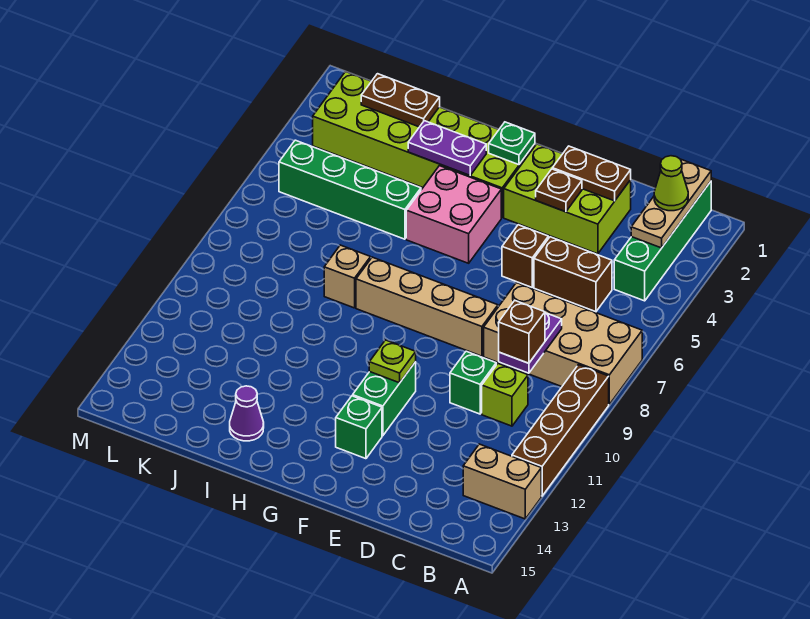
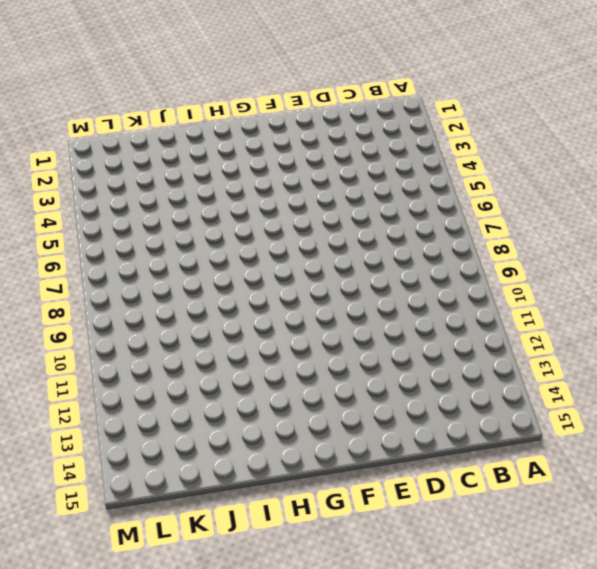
none -> tan brick A7:D8 level 1
none -> brown brick A9:A12 level 1
none -> tan brick A13:B13 level 1

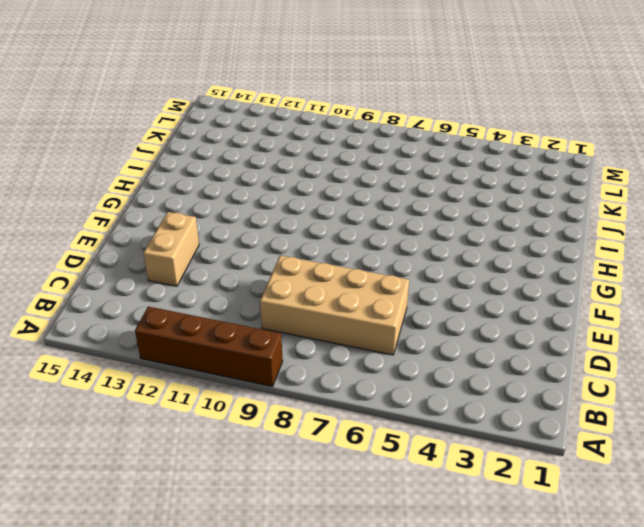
tan brick C6:D9 level 1 -> tan brick A7:D8 level 1
tan brick D13:E13 level 1 -> tan brick A13:B13 level 1
none -> green brick B1:B4 level 1
none -> brown brick C5:D5 level 1
none -> lime brick C10 level 1

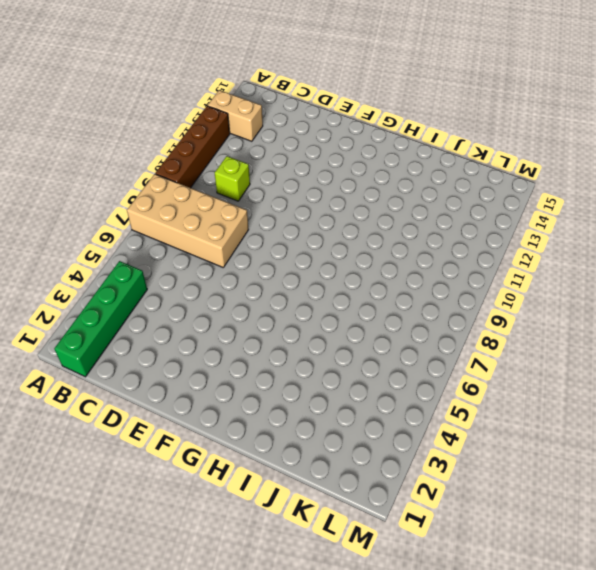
none -> brown brick C5:D5 level 1
none -> lime brick D2:F3 level 1
none -> green brick D10 level 1

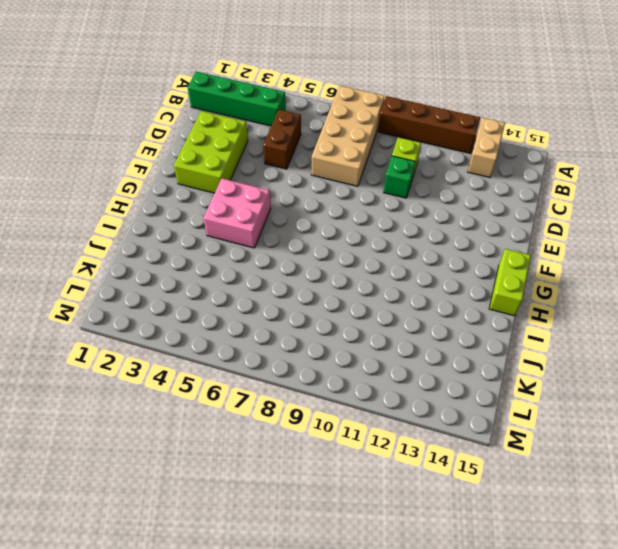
lime brick G15:H15 level 1 -> none
none -> brown brick E5 level 1
none -> tan brick E8:H8 level 1
none -> green brick F11:F12 level 1

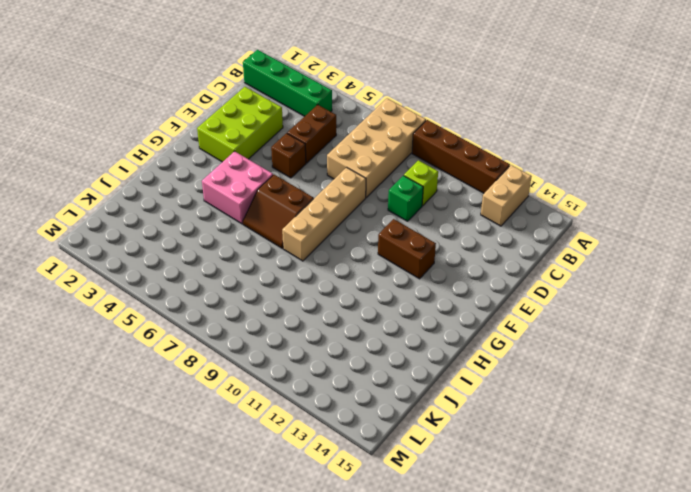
brown brick F11:F12 level 1 -> green brick F11:F12 level 1
brown slope G6:H7 level 1 top G -> none
none -> green brick F13 level 1
none -> lime brick G2:L3 level 1
none -> green brick I5:L5 level 1

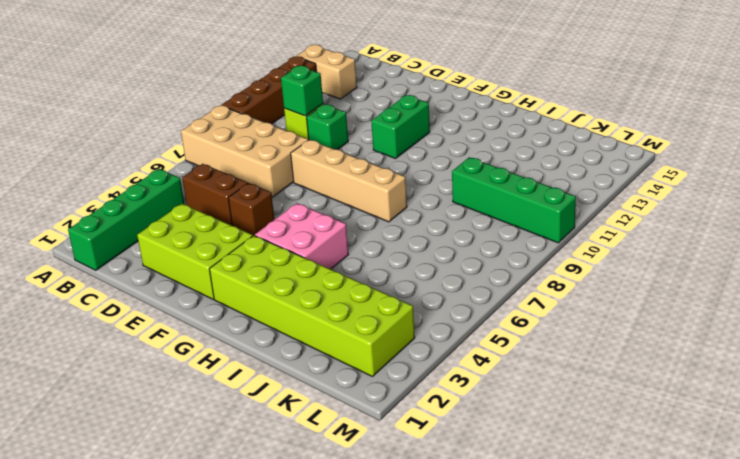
green brick C10 level 2 -> green brick F13 level 1
green brick J10:M10 level 1 -> green brick I5:L5 level 1
none -> tan brick I8 level 1
none -> purple cone I14 level 1
none -> tan plate B1:B3 level 2

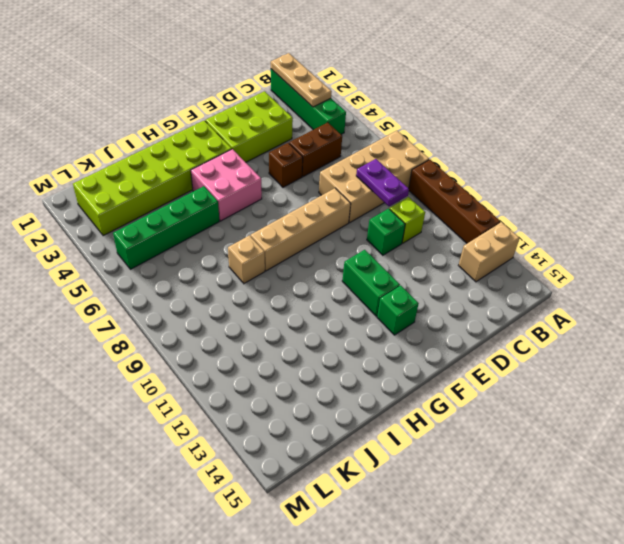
none -> purple cone I14 level 1
none -> brown plate D2:E2 level 2
none -> brown plate E3 level 2

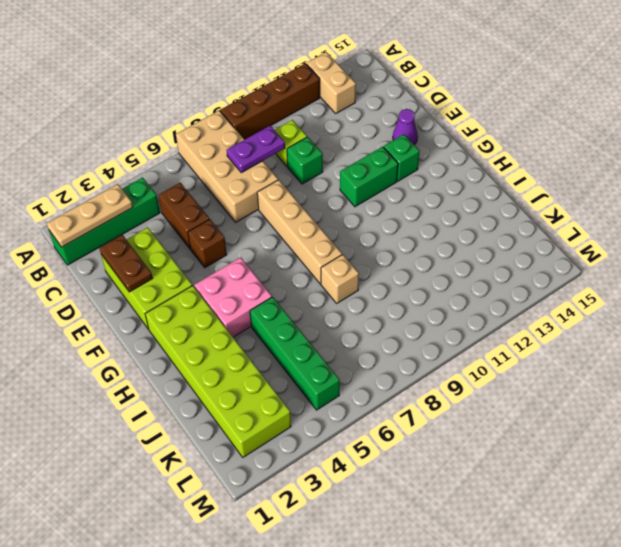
purple cone E14 level 1 -> purple cone I14 level 1
none -> brown plate E3 level 2
none -> lime plate F11 level 2
none -> green plate G2 level 2

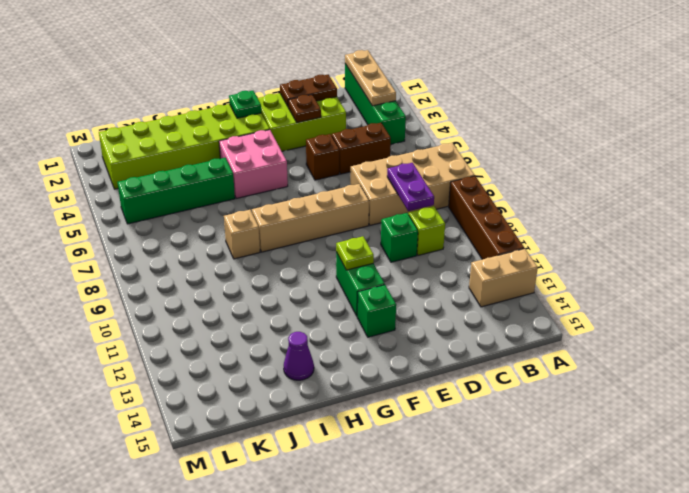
none -> purple plate H3:I3 level 2
none -> brown plate J2:K2 level 2
none -> lime cone B2 level 3

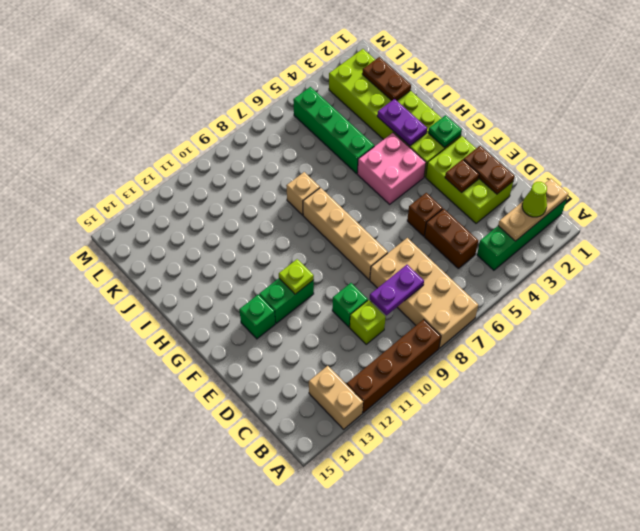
none -> purple cone I14 level 1
none -> brown brick C9 level 3

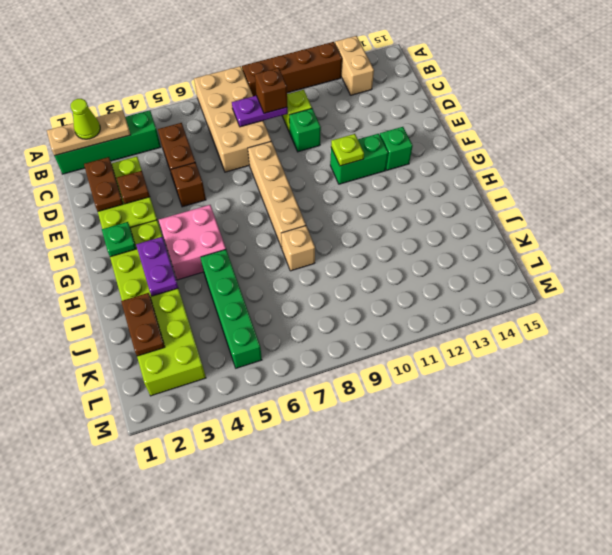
none -> purple cone I14 level 1

